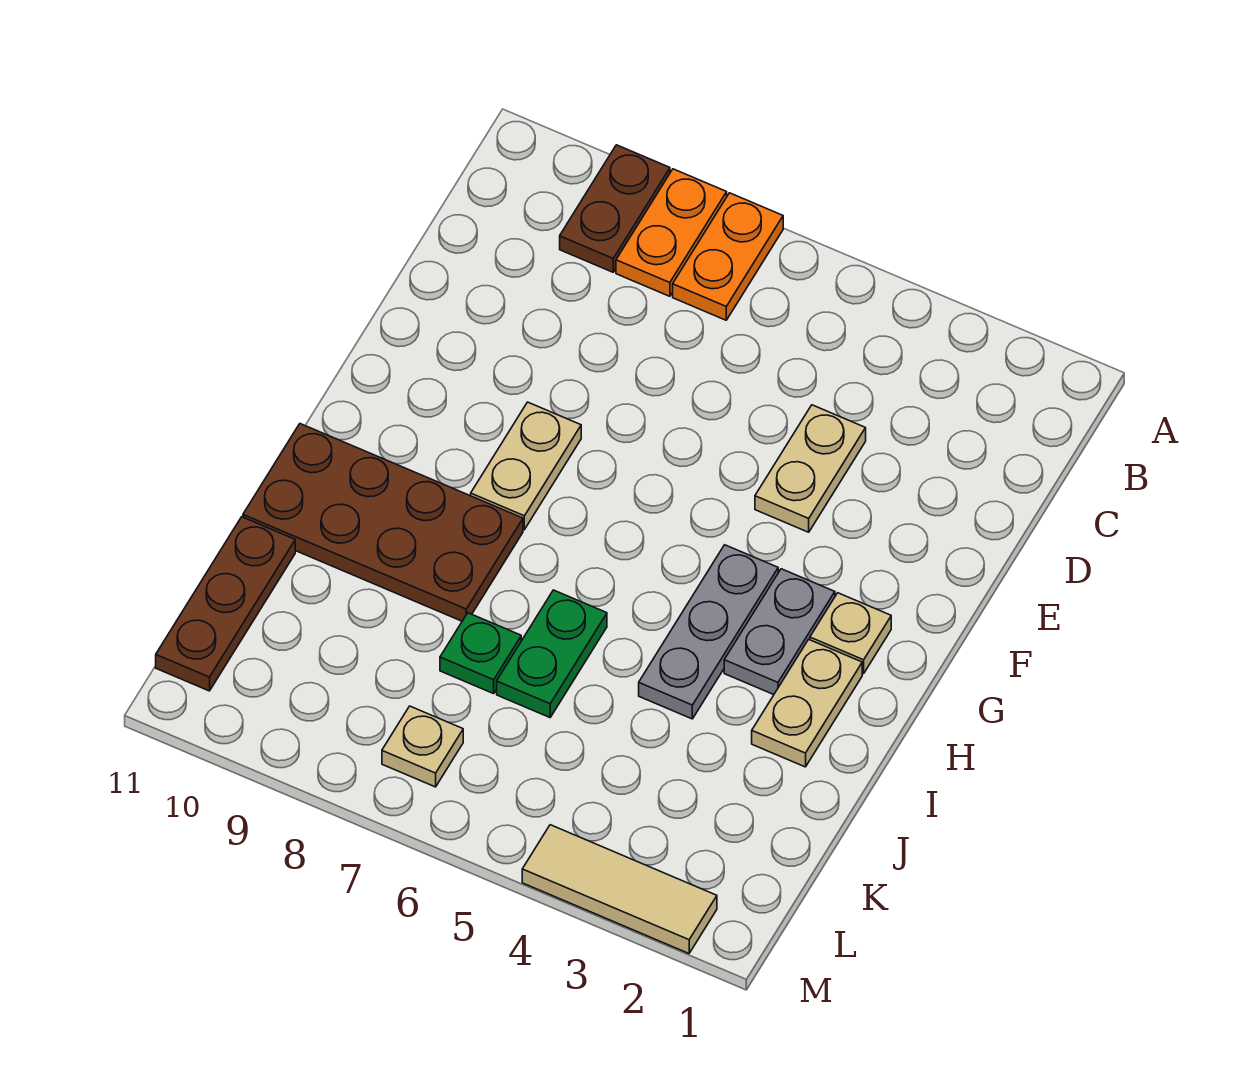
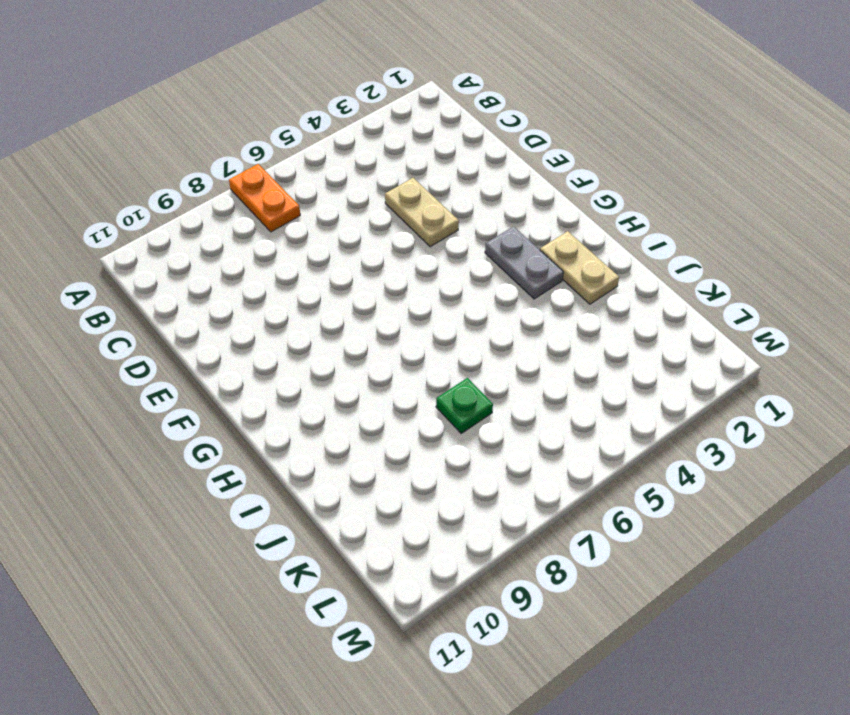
none -> orange plate A8:B8 level 1
none -> brown plate A9:B9 level 1
none -> tan plate F8:G8 level 1

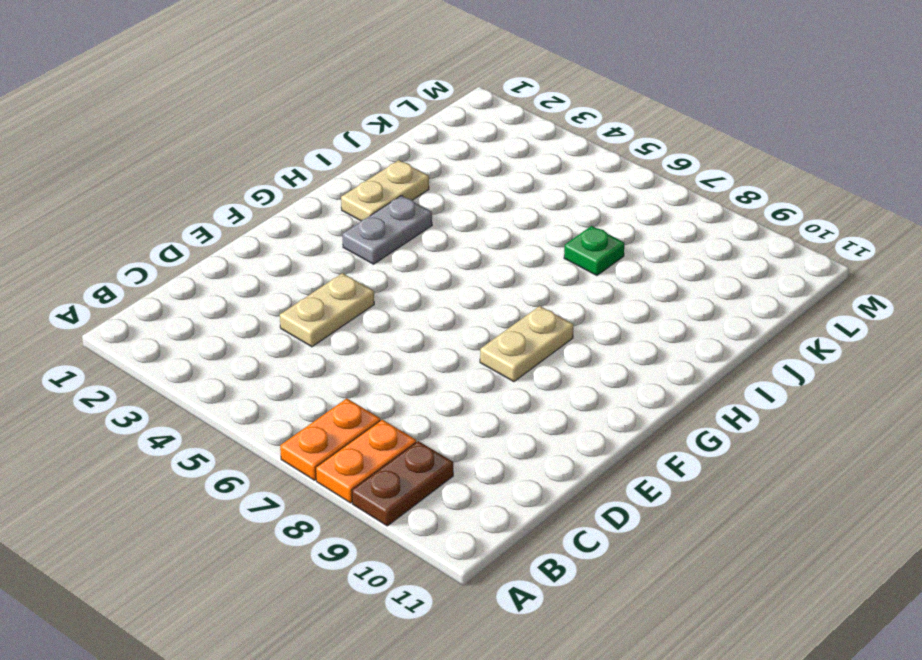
none -> tan plate G2 level 1
none -> grey plate G4:I4 level 1
none -> brown plate H8:I11 level 1

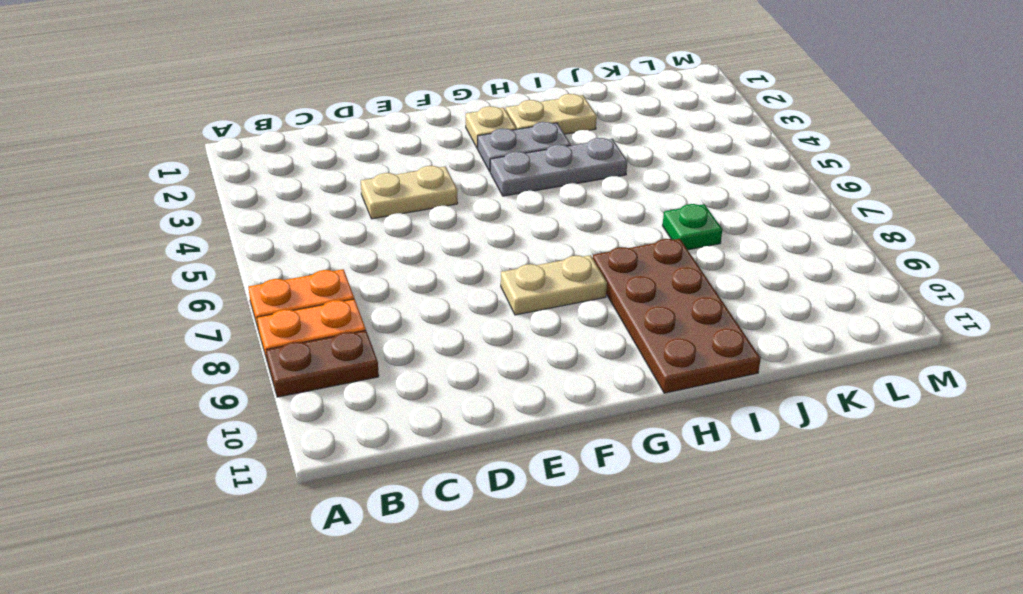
none -> green plate I6:J6 level 1
none -> brown plate J11:L11 level 1
none -> tan plate L7 level 1

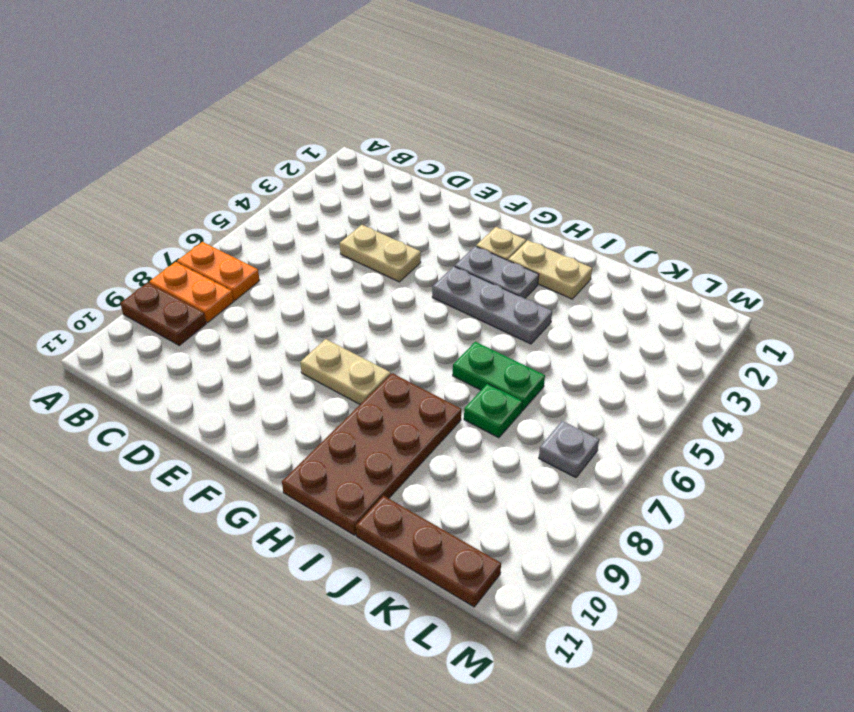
grey plate L7 level 1 -> tan plate L7 level 1
none -> tan tile M2:M4 level 1

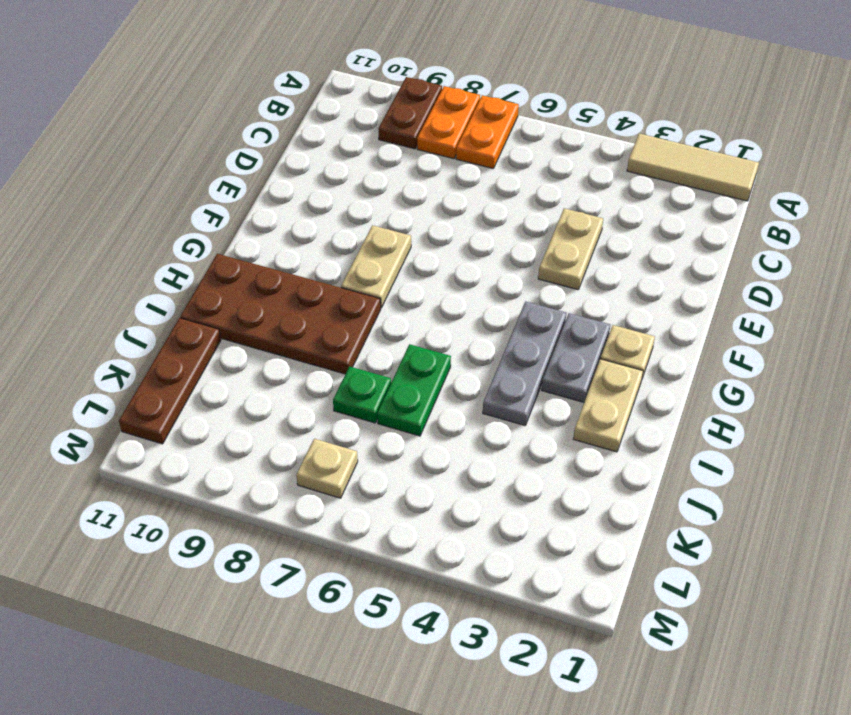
tan tile A1:A3 level 1 -> tan tile M2:M4 level 1

